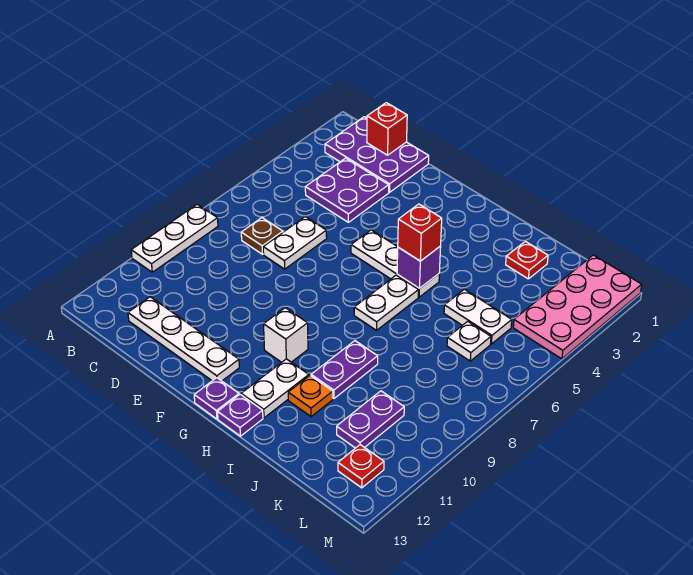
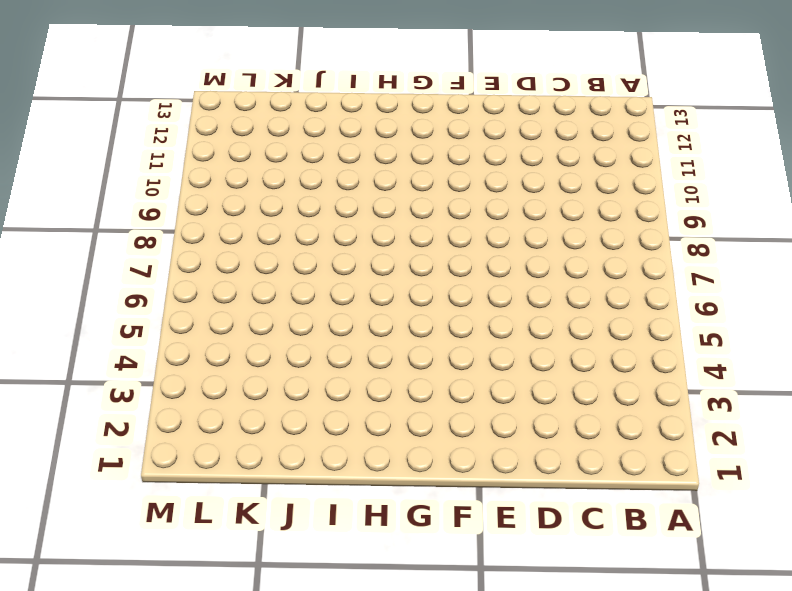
none -> white plate A8:A10 level 1
none -> purple plate B1:D2 level 1
none -> purple plate C3:D4 level 1

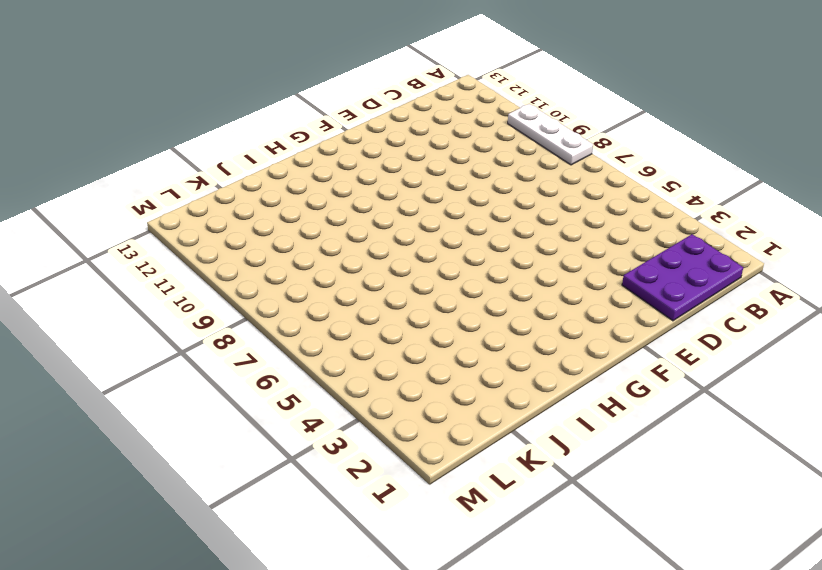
none -> purple plate C3:D4 level 1
none -> brown plate C7 level 1
none -> white plate C12:F12 level 1

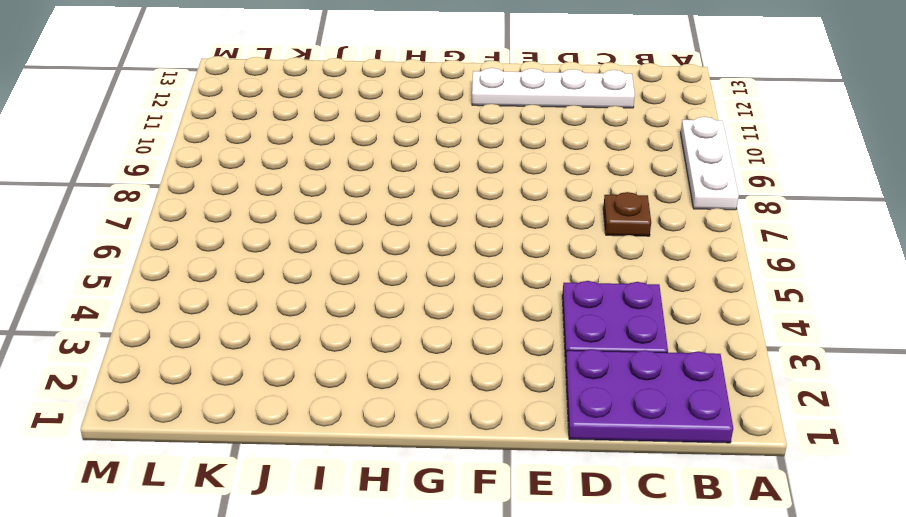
none -> white plate D6:D7 level 1
none -> white plate F5:H5 level 1
none -> white brick G10 level 1

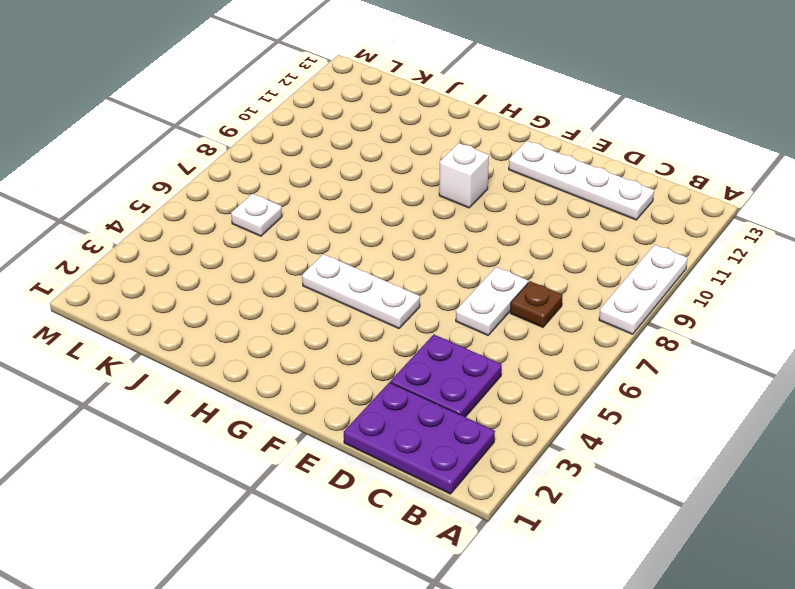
none -> purple plate G13 level 1
none -> white plate H6:H7 level 1
none -> white plate H11:H12 level 1

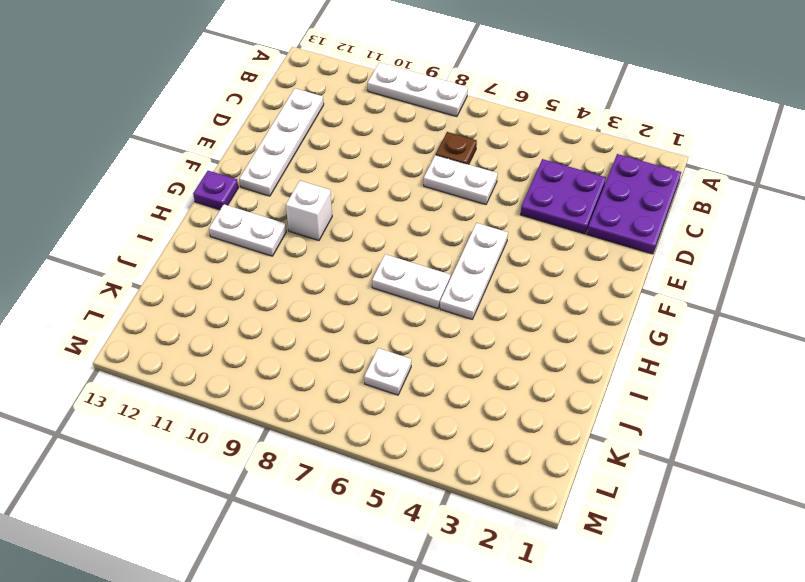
none -> purple plate H13 level 1
none -> purple plate I9:I10 level 1
none -> orange plate I11 level 1

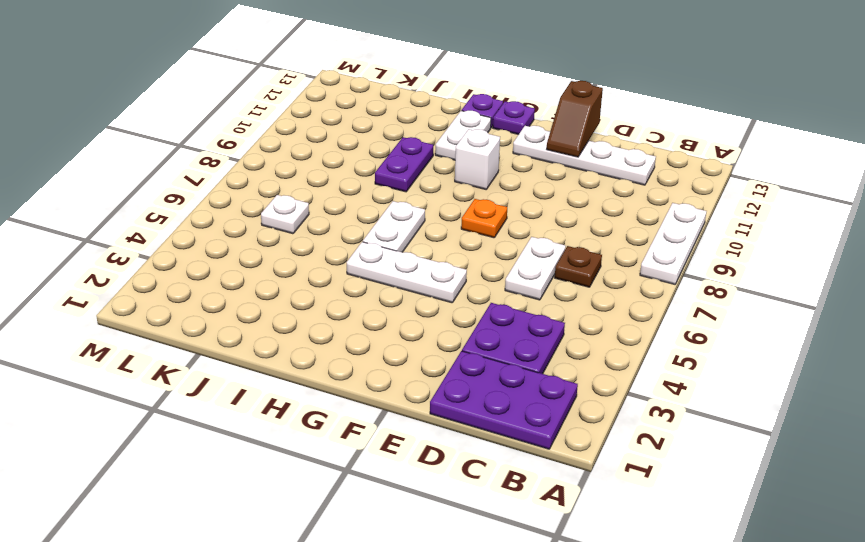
brown slope E12:E13 level 2 top 13 -> none
orange plate F8 level 1 -> orange plate I11 level 1
none -> red plate J2 level 1
none -> white plate J5:K5 level 1
none -> purple plate K10:K11 level 1

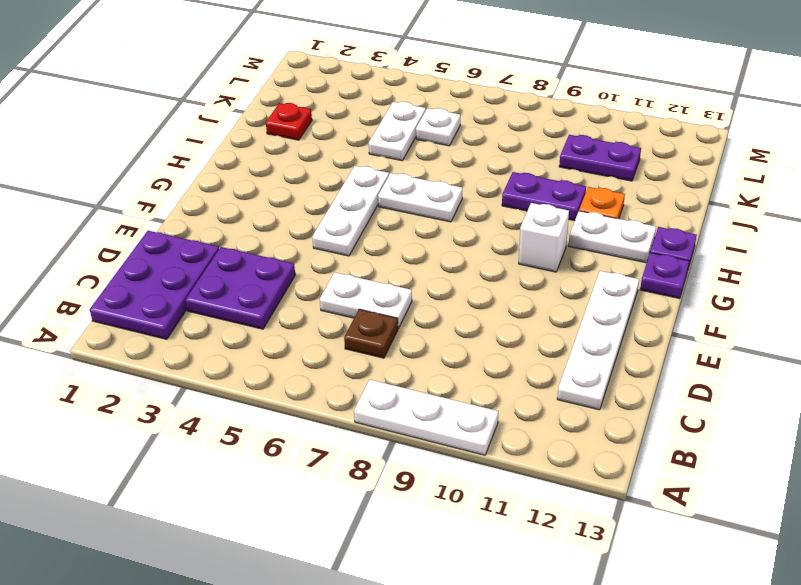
none -> pink plate L1:M4 level 1
none -> red plate L12 level 1
none -> red brick C1 level 2

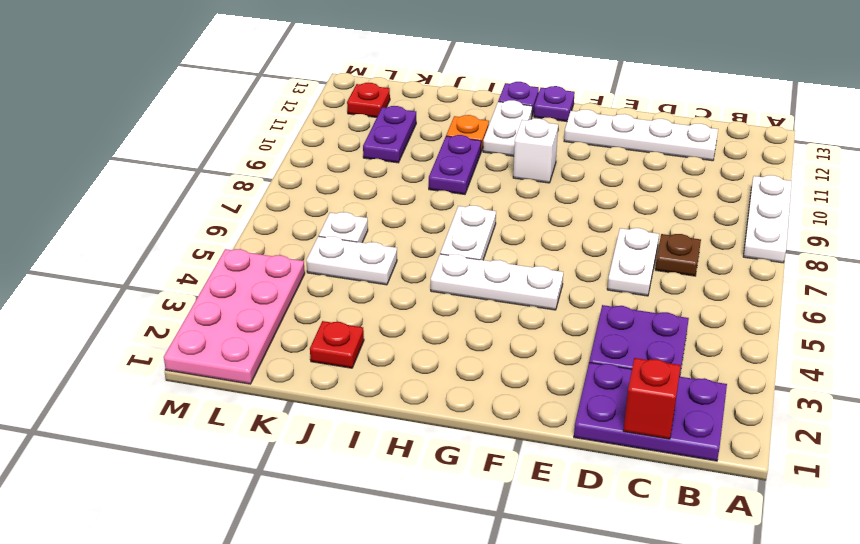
none -> purple brick H5 level 2
none -> red brick H5 level 3

